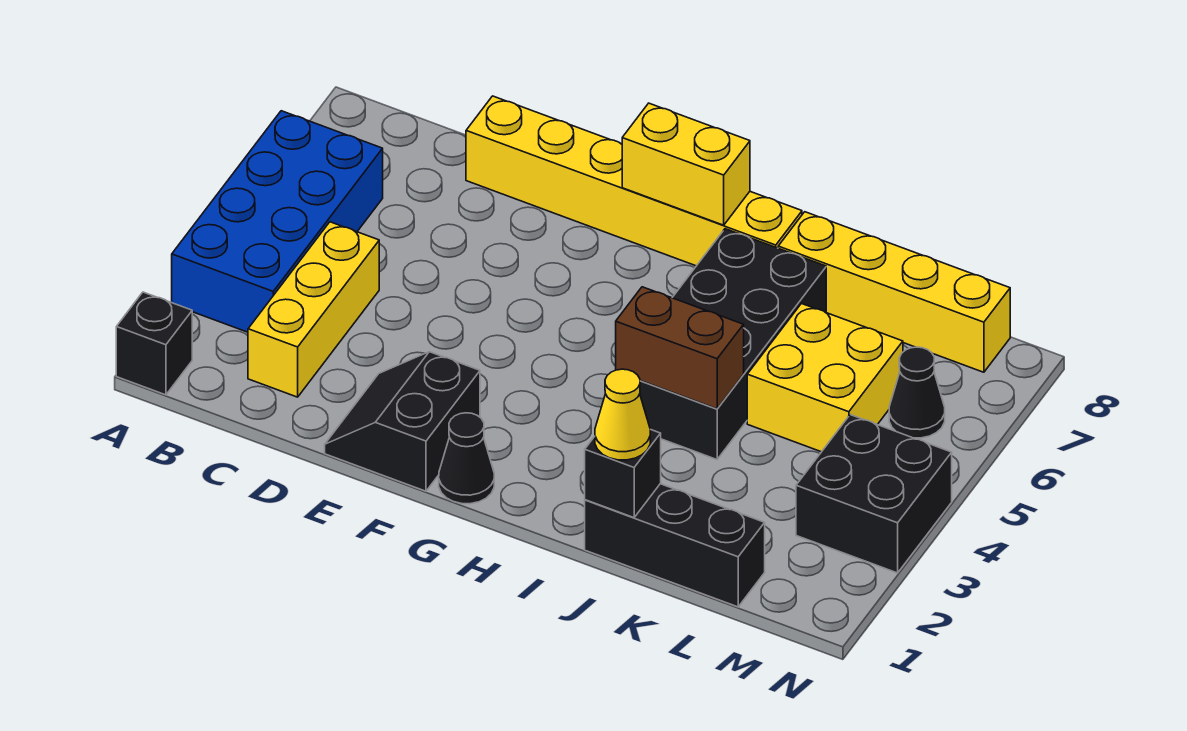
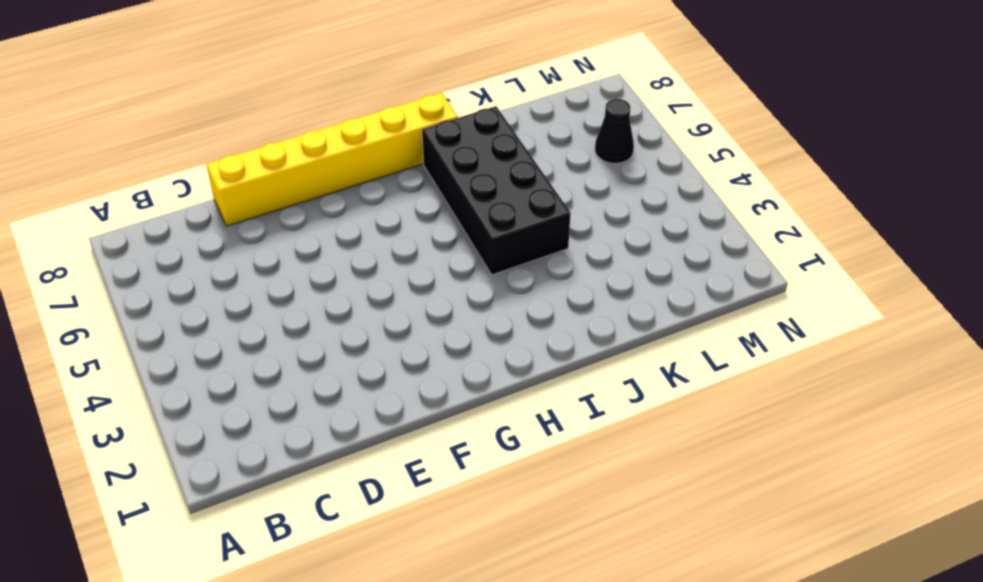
none -> black brick A1 level 1
none -> blue brick A3:B6 level 1
none -> yellow brick C2:C4 level 1

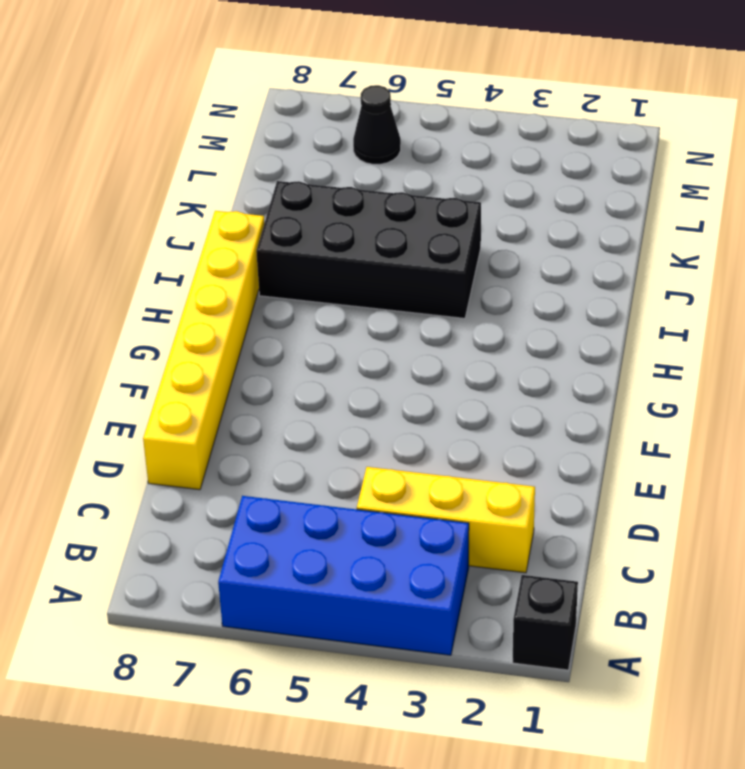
none -> black slope E1:F2 level 1 top F
none -> black cone G1 level 1
none -> black brick J1:L1 level 1

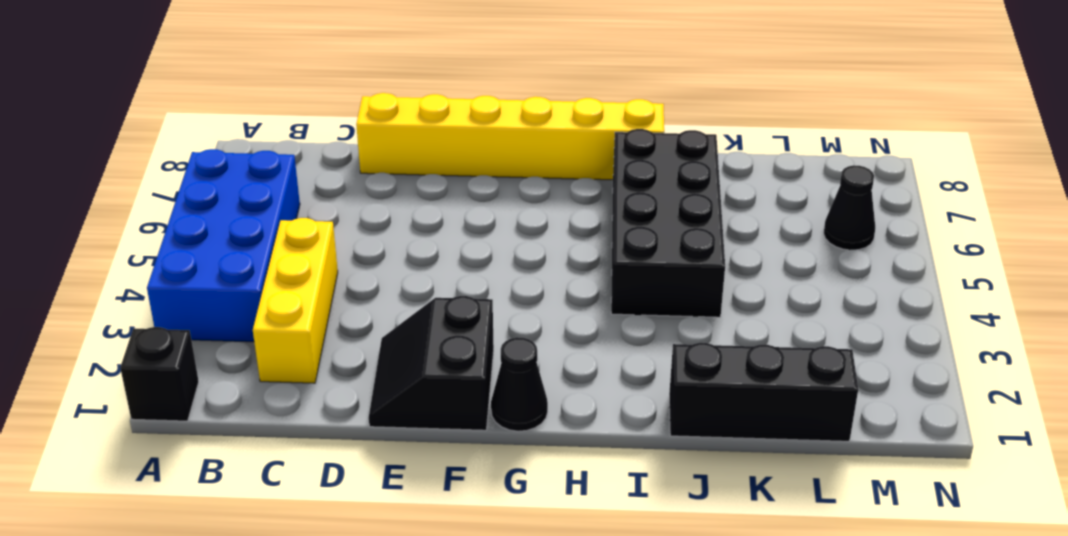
none -> yellow brick J8:M8 level 1
none -> yellow brick K5:L6 level 1
none -> black brick M3:N4 level 1

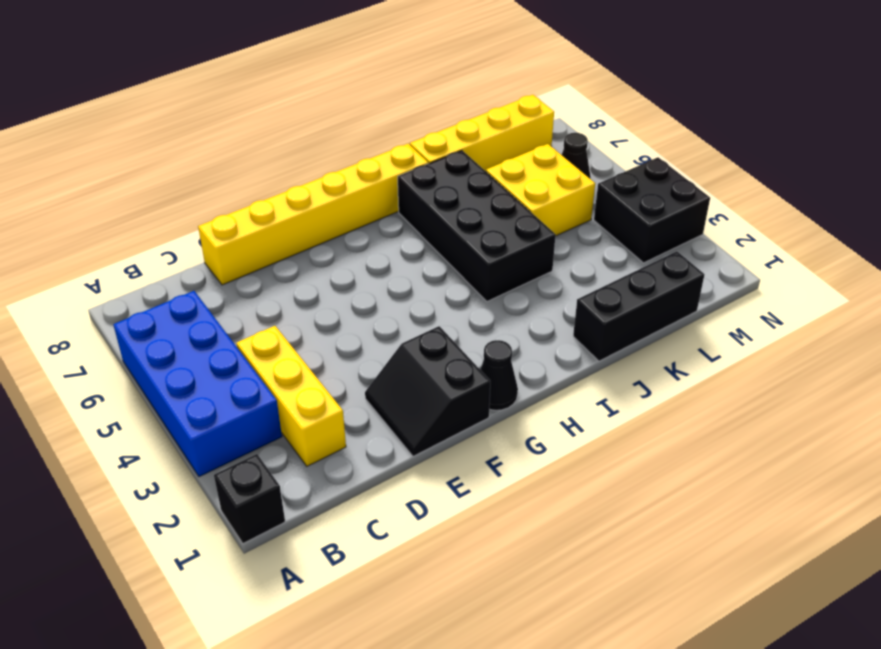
none -> yellow brick G8:H8 level 2
none -> brown brick I4:J4 level 2
none -> black brick J1 level 2

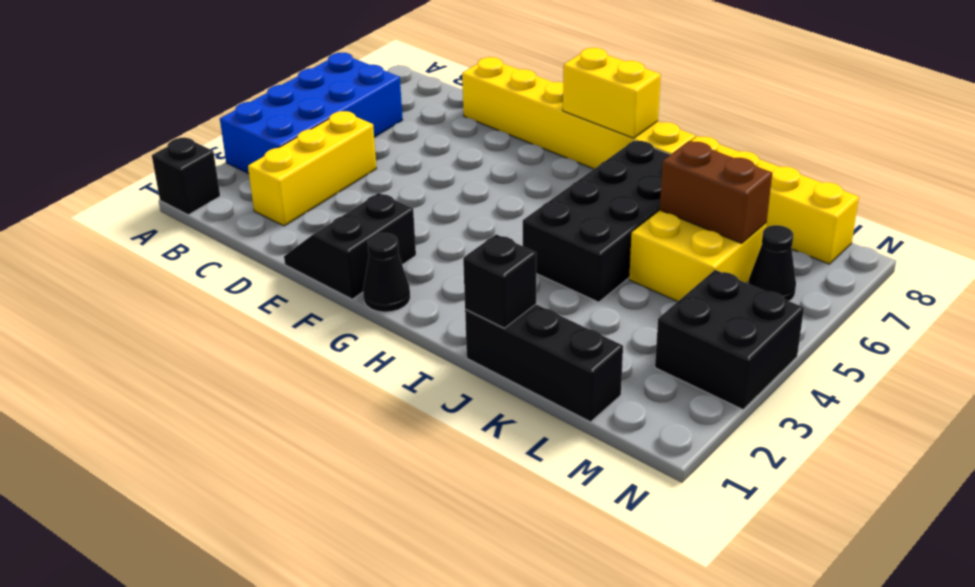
brown brick K6:L6 level 2 -> brown brick I4:J4 level 2
none -> yellow cone J1 level 3

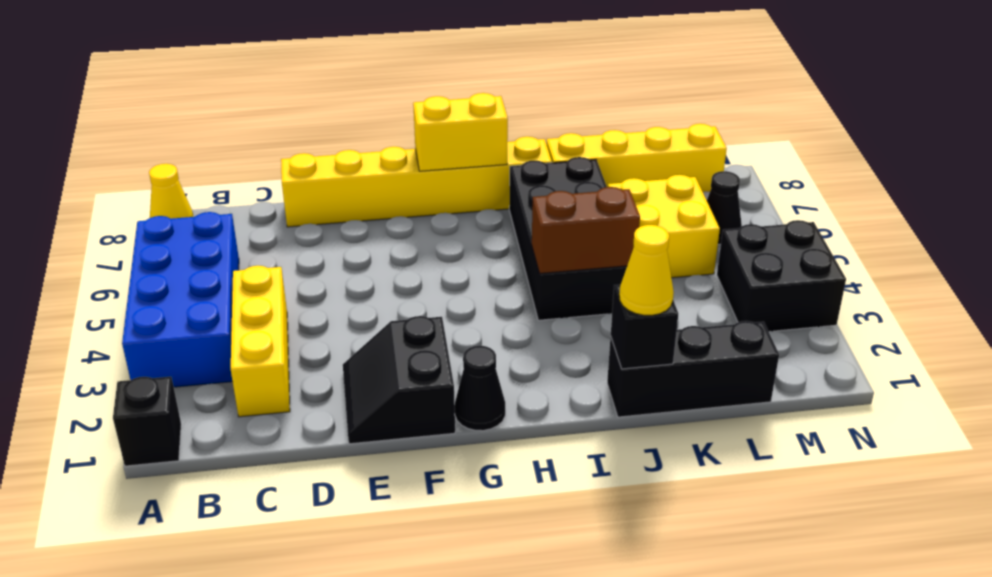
yellow cone A8 level 1 -> none

